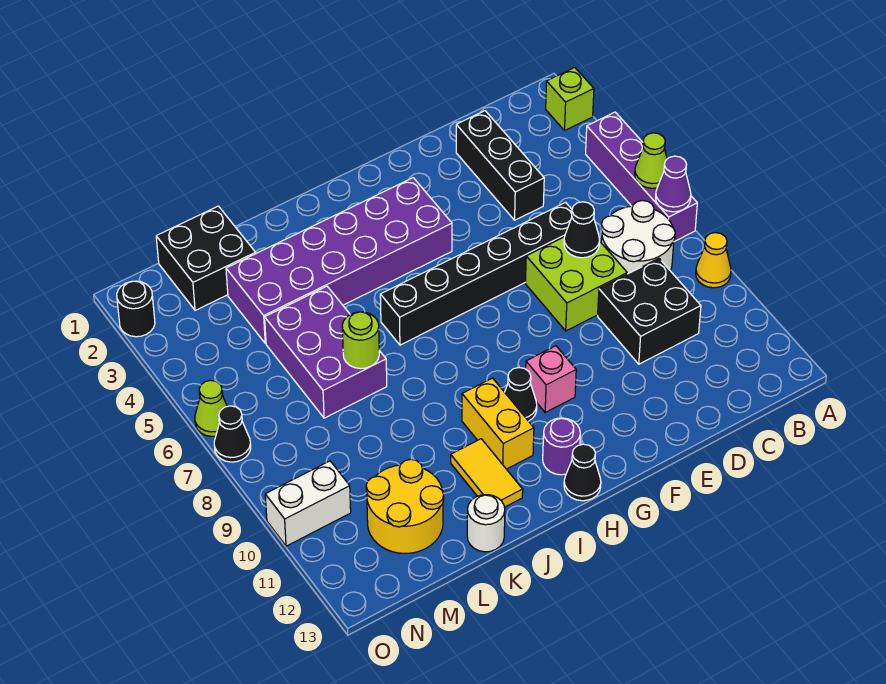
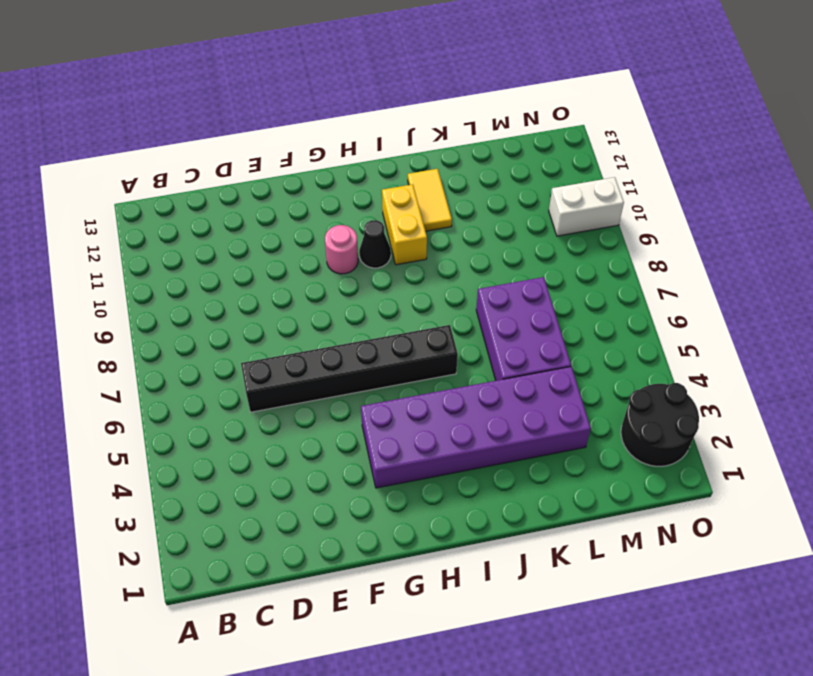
pink round brick G10 level 1 -> pink brick G10 level 1
black round brick N2:O3 level 1 -> black round brick O2 level 1
none -> lime brick A2 level 1
none -> purple brick A4:A7 level 1
none -> yellow cone A9 level 1

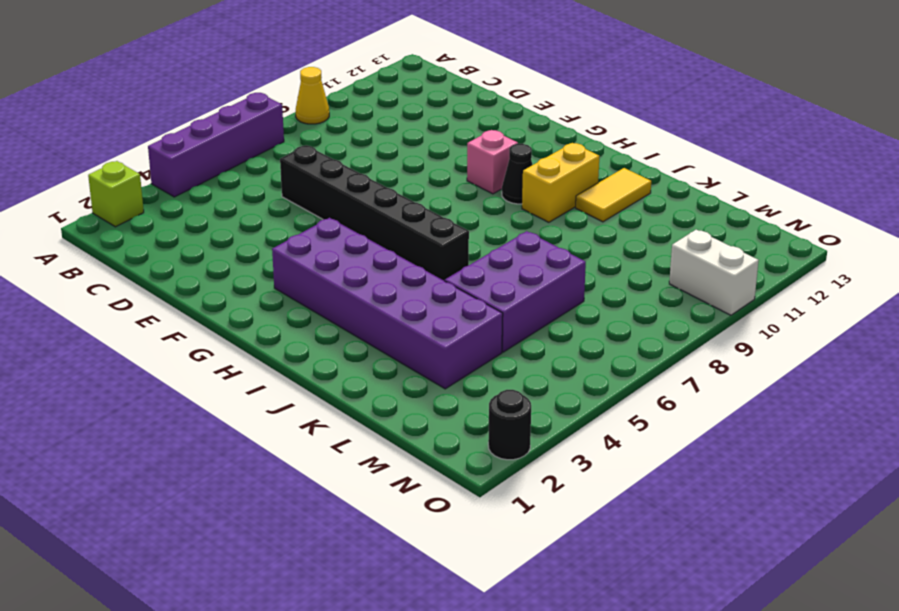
none -> white round brick B7:C8 level 1
none -> black brick C9:D10 level 1
none -> black brick D2:D4 level 1

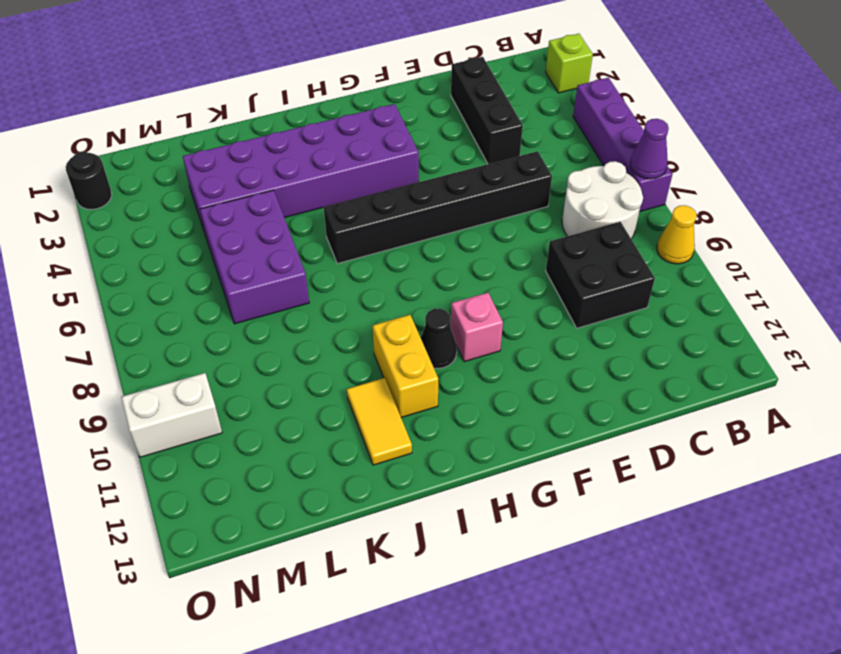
none -> lime brick D7:E8 level 1
none -> purple round brick H12 level 1
none -> black cone H13 level 1

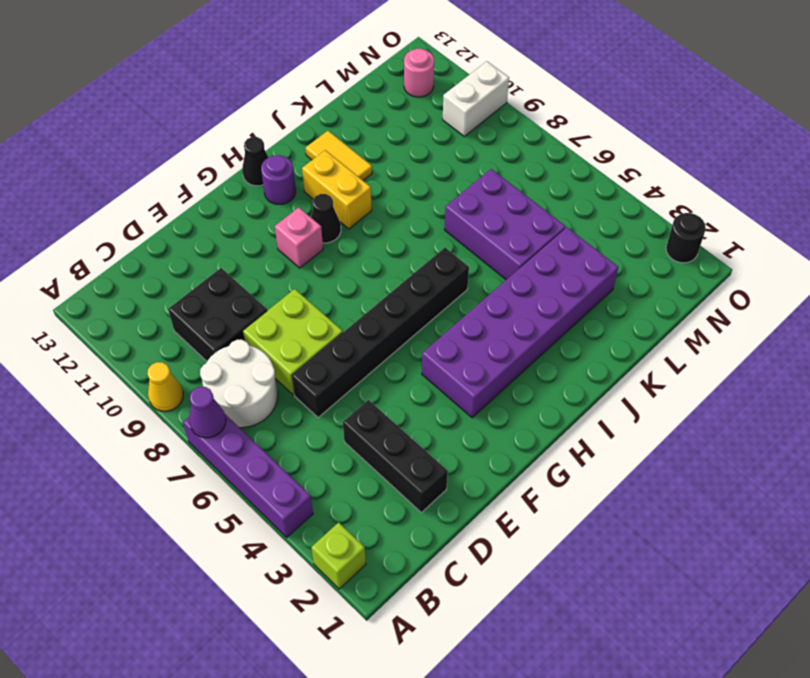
pink round brick N12 level 1 -> none
none -> white round brick K13 level 1
none -> black brick L1:M2 level 1
none -> yellow round brick L11:M12 level 1

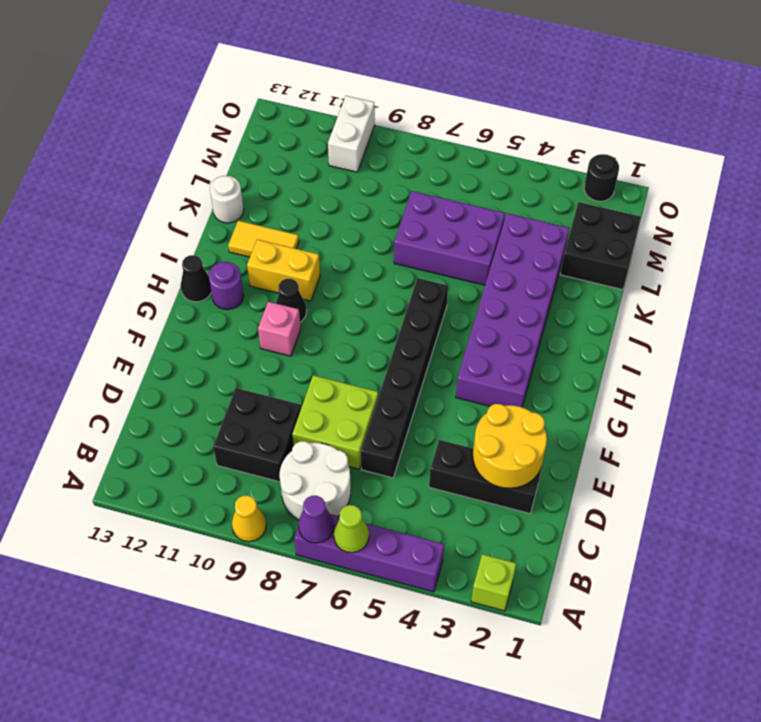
yellow round brick D2:E3 level 2 -> yellow round brick L11:M12 level 1
none -> lime cone O6 level 1
none -> black cone O7 level 1
none -> black cone D7 level 2

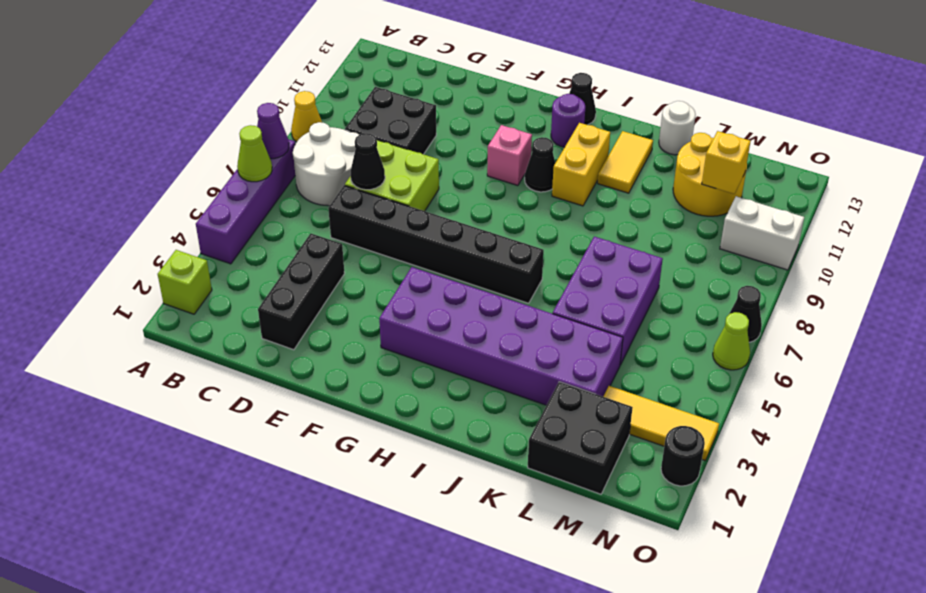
yellow tile M3:O3 level 1 -> none
yellow brick M11 level 2 -> none
none -> lime round brick K7 level 2

